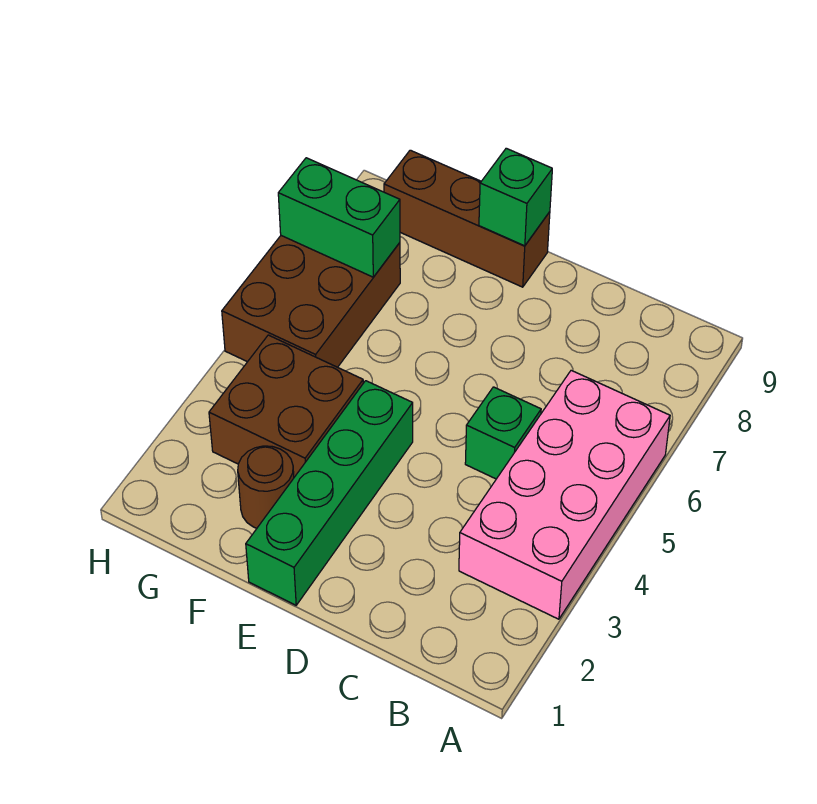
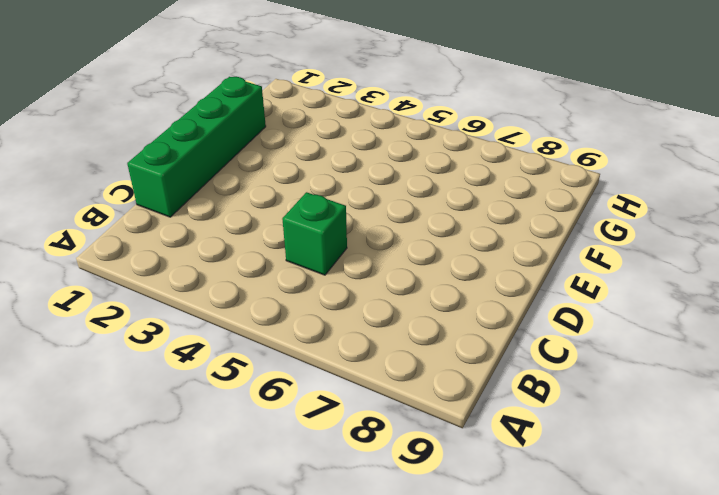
green brick C1:F1 level 1 -> green brick E1:E4 level 1
none -> pink brick A3:B6 level 1
none -> brown brick E9:G9 level 1

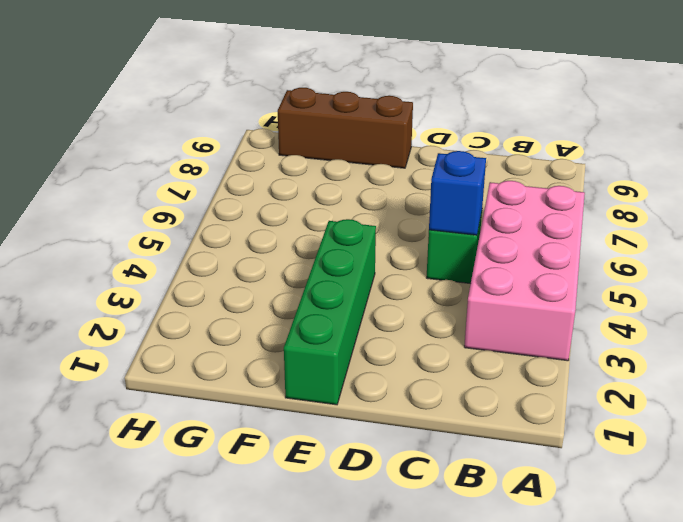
blue brick C5 level 2 -> none
none -> brown round brick F2 level 1
none -> brown brick F3:G4 level 1

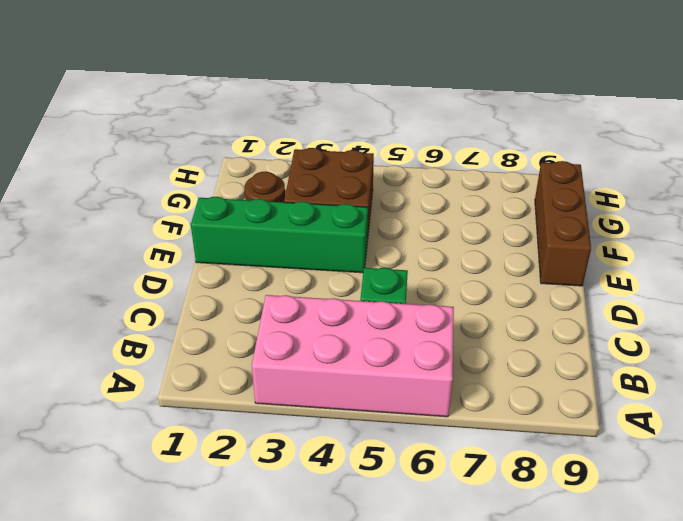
none -> brown brick G5:H7 level 1
none -> green brick E9 level 2

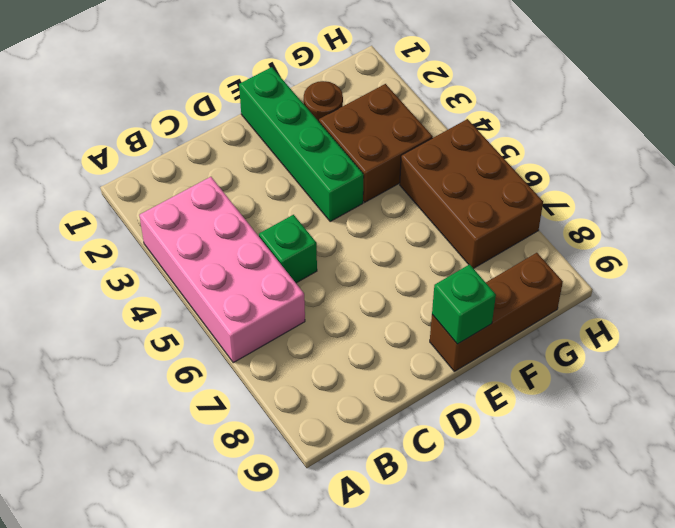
none -> green brick G7:H7 level 2

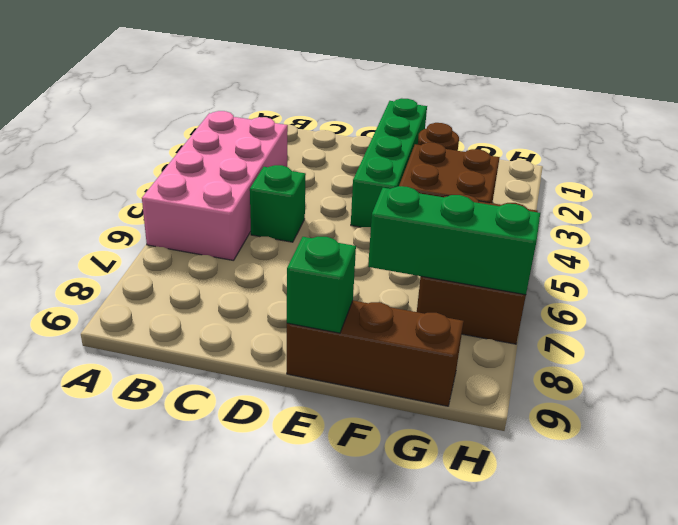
green brick F7:H7 level 2 -> green brick G7:H7 level 2

